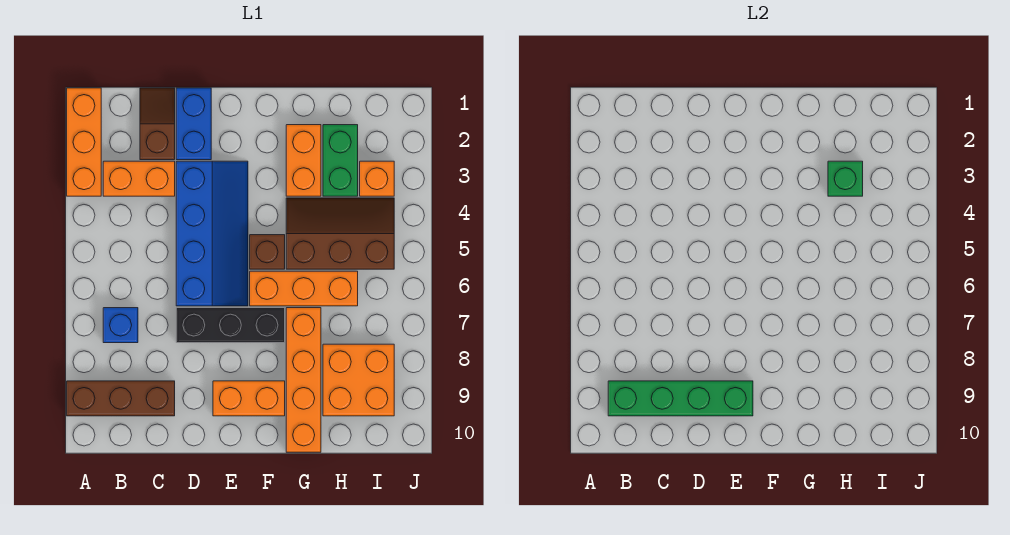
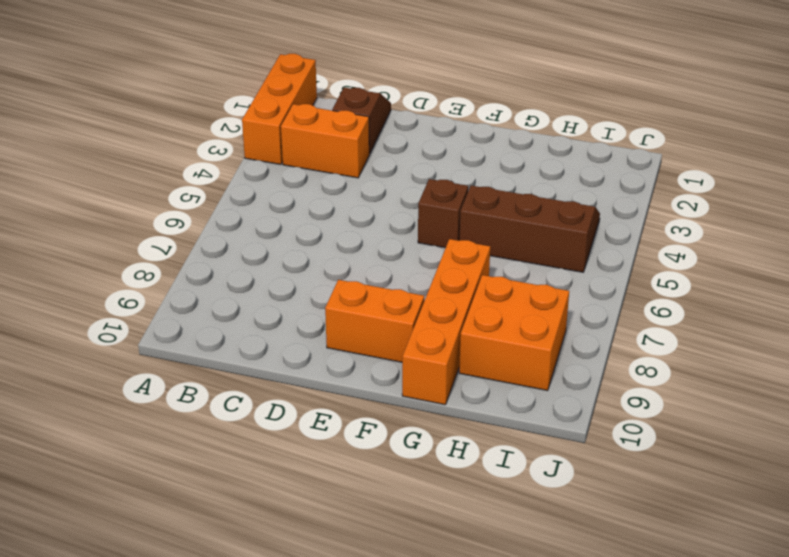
none -> brown brick A9:C9 level 1
none -> blue brick B7 level 1
none -> blue brick D1:D2 level 1

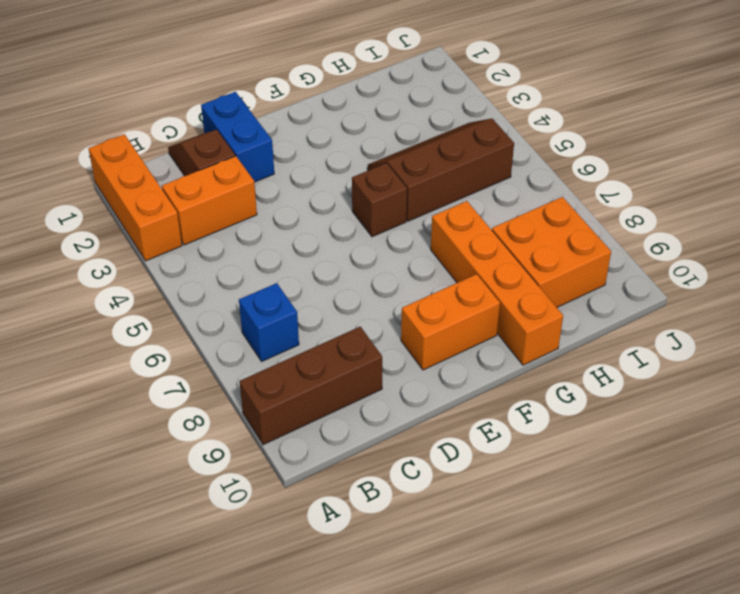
none -> blue slope D3:E6 level 1 top D
none -> black brick D7:F7 level 1
none -> orange brick F6:H6 level 1

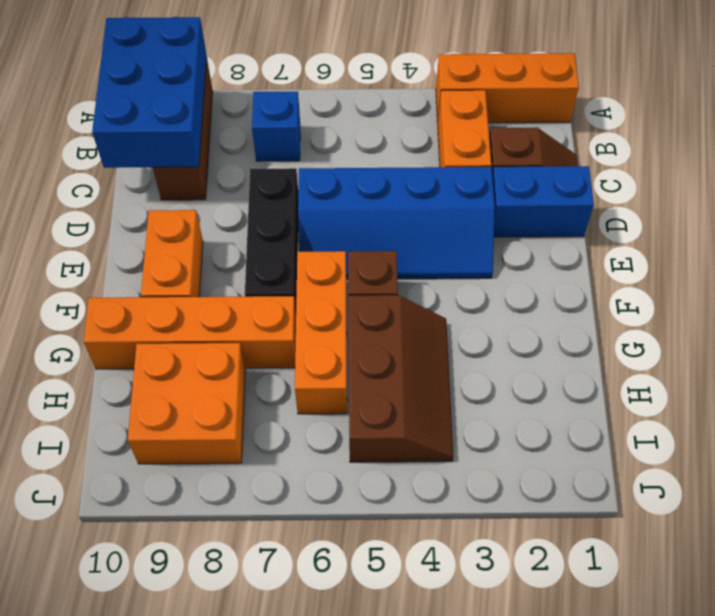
blue brick A9:C10 level 2 -> green brick B9:E9 level 2
none -> orange brick G2:G3 level 1
none -> green brick H2:H3 level 1
none -> orange brick I3 level 1

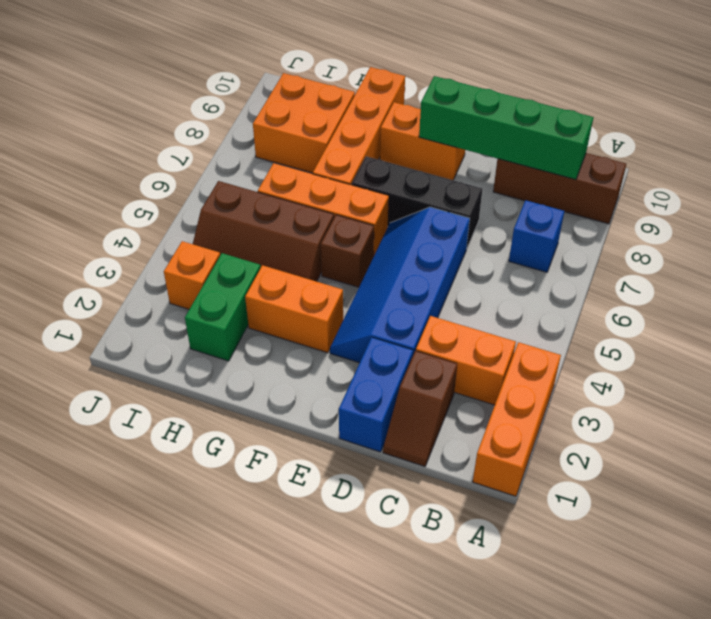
orange brick F3:G3 level 1 -> orange brick G2:G3 level 1
none -> green brick H3 level 2

